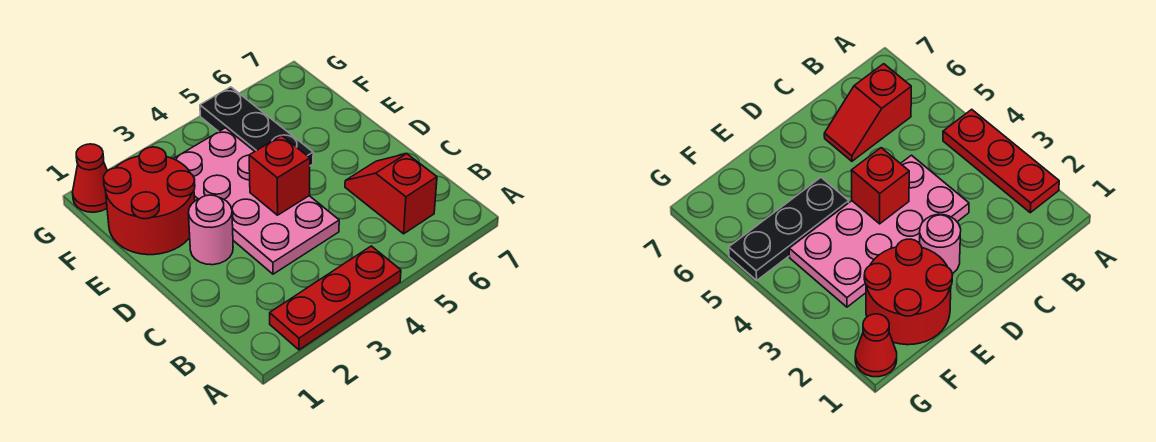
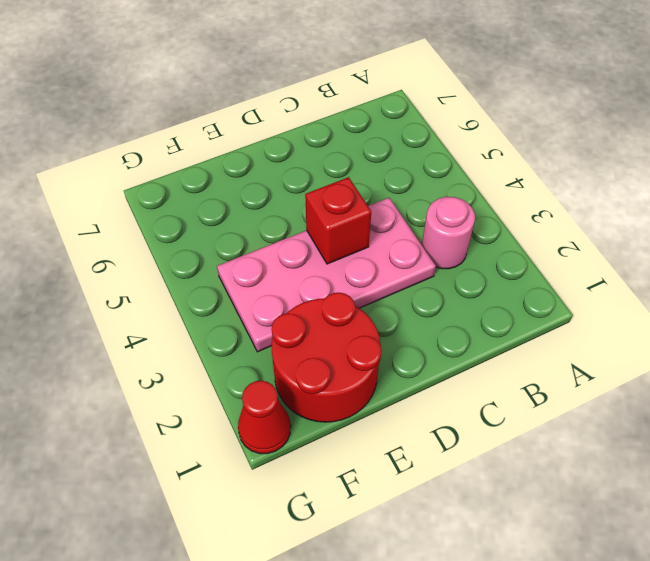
pink round brick B3 level 1 -> pink round brick D2 level 1
none -> red plate A2:A4 level 1
none -> red slope B6:C6 level 1 top B

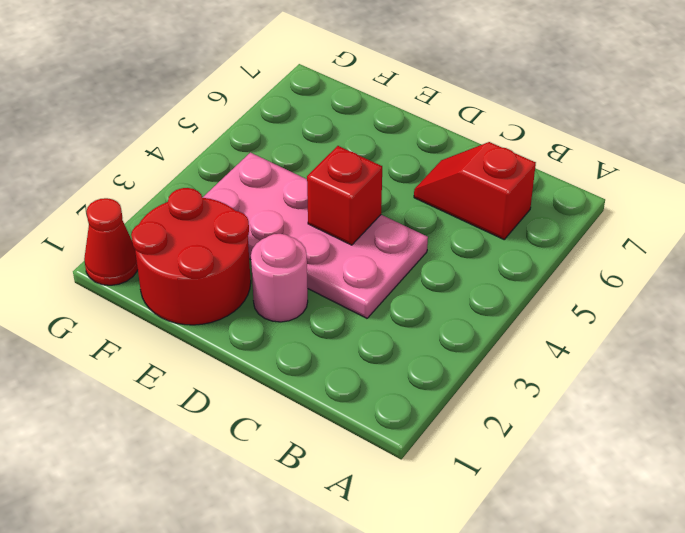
none -> red plate A2:A4 level 1
none -> black plate E5:G5 level 1

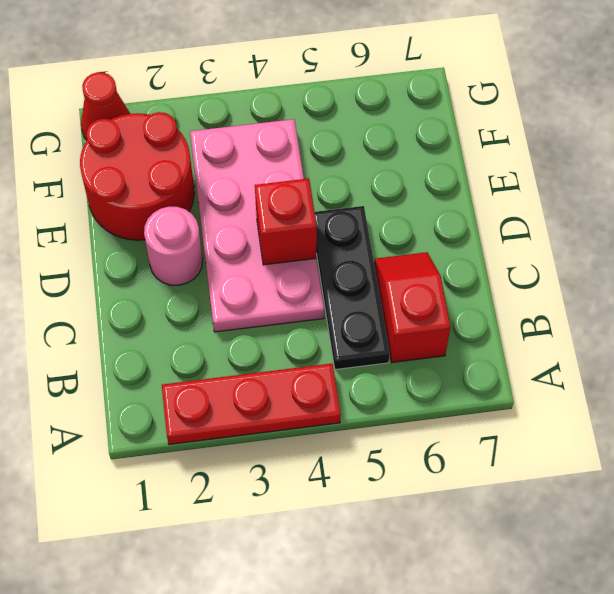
black plate B5:D5 level 1 -> black plate E5:G5 level 1

